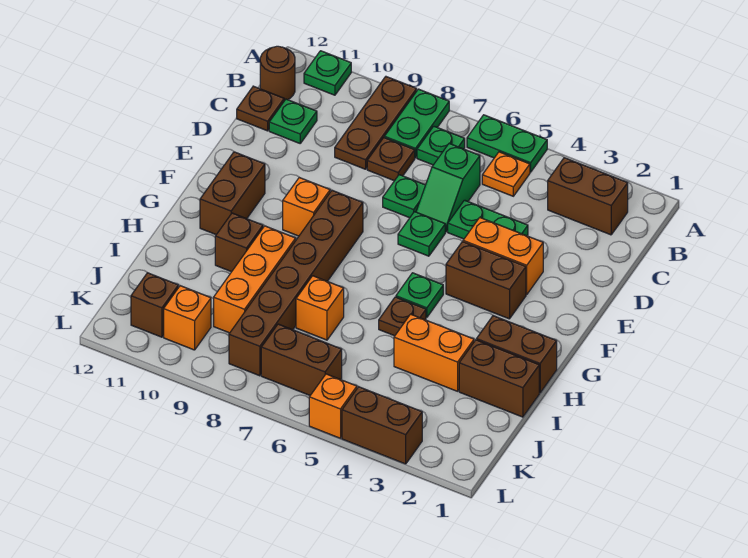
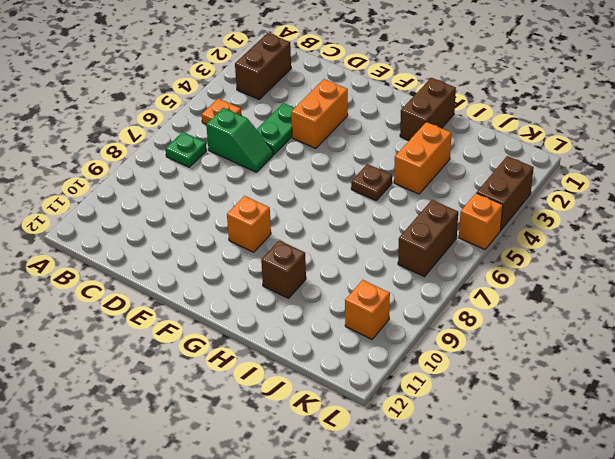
none -> green plate A5:A6 level 1
none -> green plate A8:B8 level 1
none -> brown plate A9:C9 level 1
none -> green plate A11 level 1

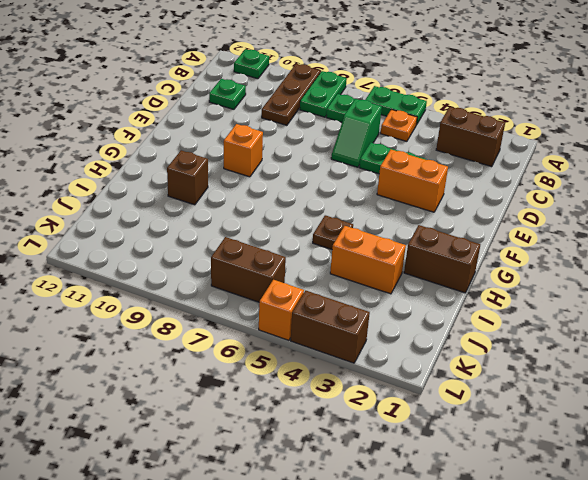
none -> brown round brick B12 level 1
none -> brown plate C8 level 1
none -> brown plate C12 level 1
none -> green plate D7 level 1

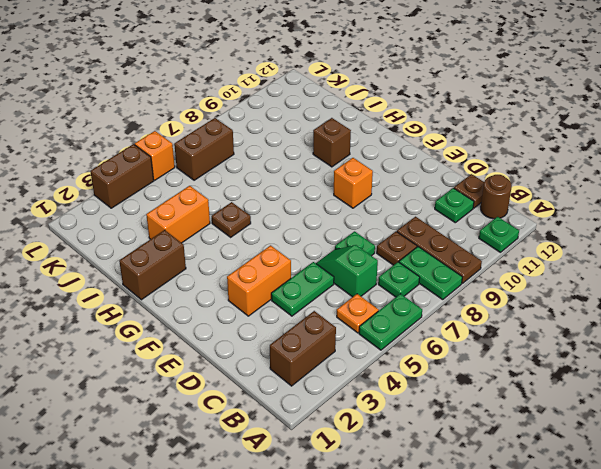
none -> green plate E6 level 1
none -> brown brick F3:F4 level 1
none -> brown brick F8:K8 level 1
none -> brown brick F11:G11 level 1

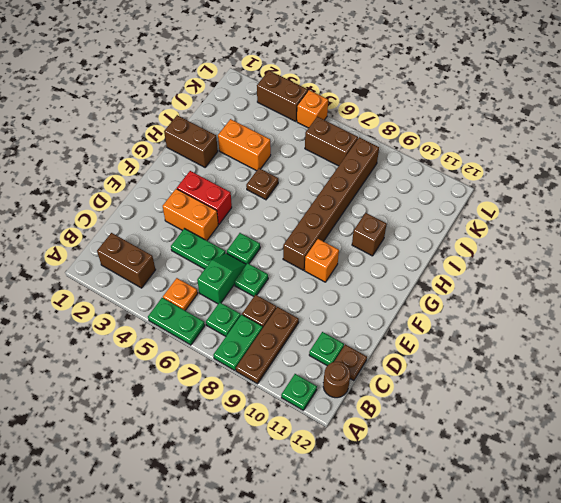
red brick F3:F4 level 1 -> brown brick F3:F4 level 1
none -> brown brick F11:G11 level 1
none -> green plate G5 level 1
none -> orange brick H9:J9 level 1
none -> brown brick I1:I2 level 1

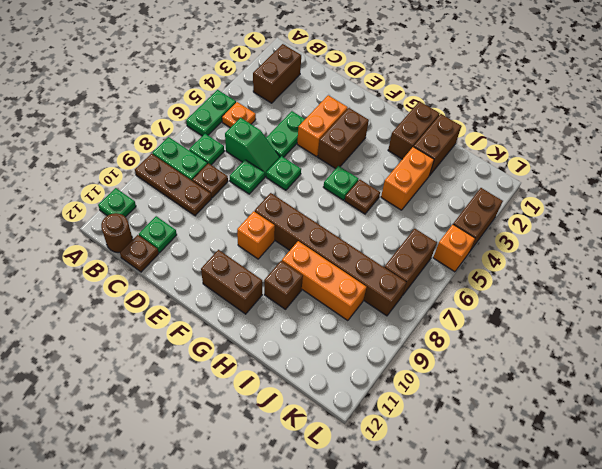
none -> orange brick I7 level 1
none -> orange brick K10 level 1
none -> brown brick K11 level 1

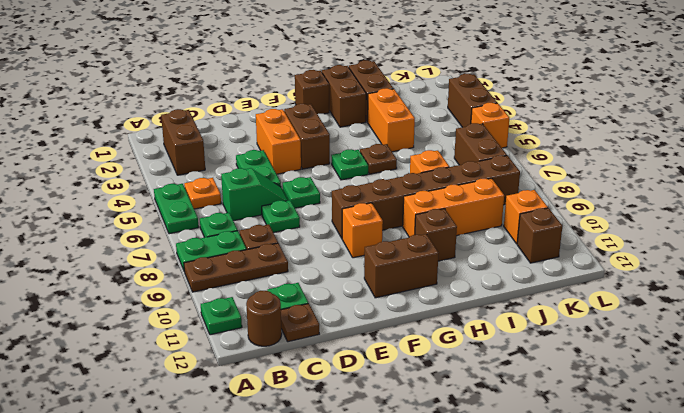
brown brick G1 level 1 -> none

